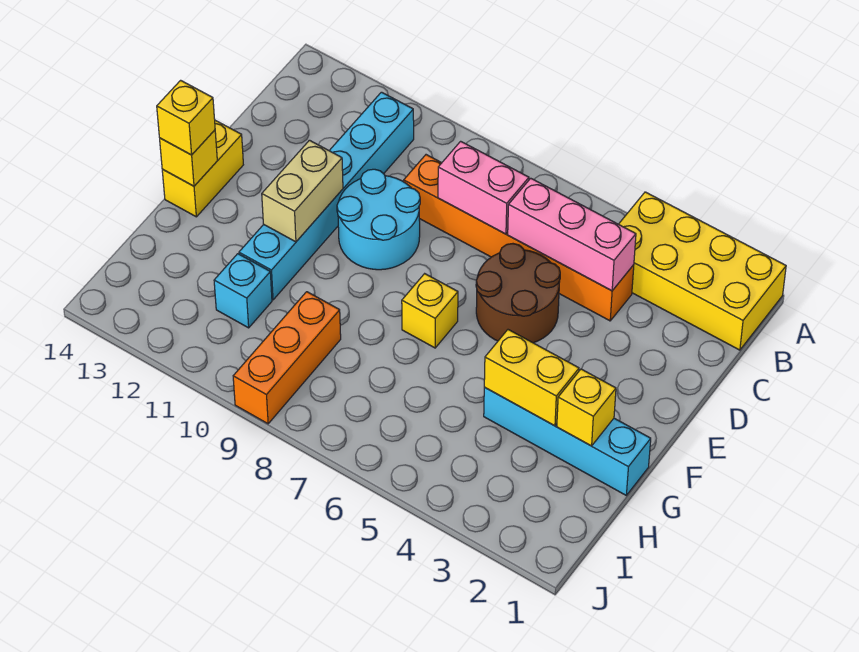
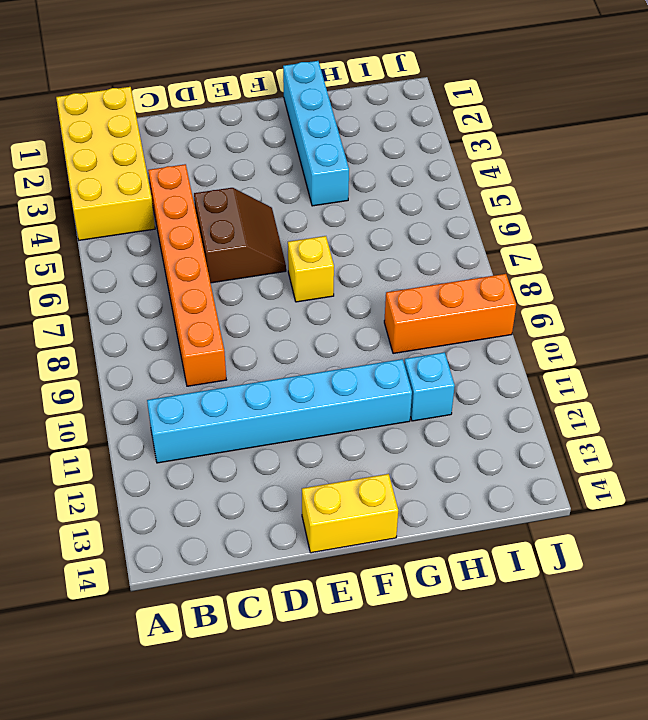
brown slope D5:E6 level 1 top D -> brown round brick D5:E6 level 1
none -> cyan round brick D9:E10 level 1
none -> pink brick C4:C6 level 2
none -> pink brick C7:C8 level 2

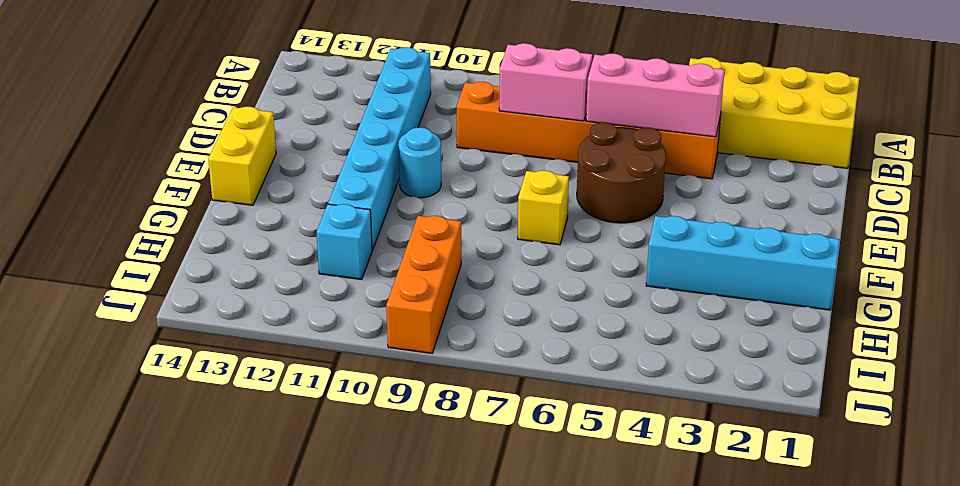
cyan round brick E10 level 1 -> cyan round brick D9:E10 level 1
none -> tan brick E11:F11 level 2
none -> yellow brick F14 level 2
none -> yellow brick G2 level 2

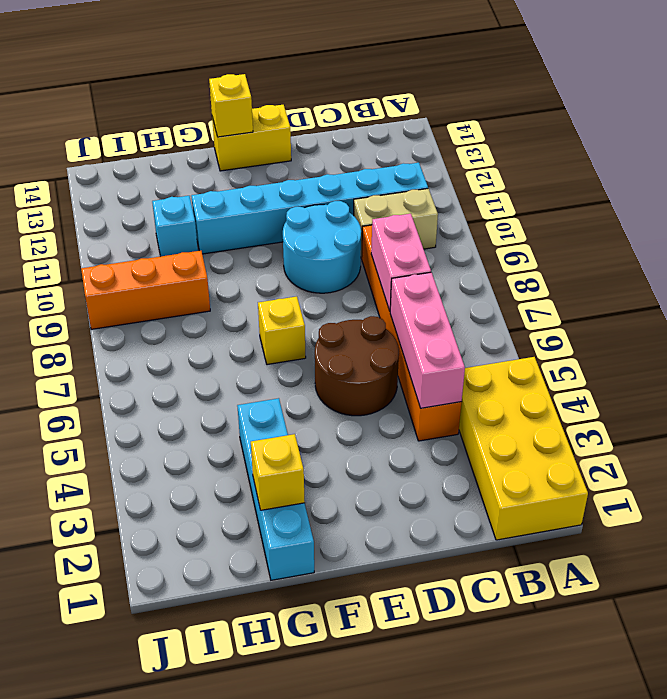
tan brick B10:C10 level 1 -> tan brick E11:F11 level 2
none -> yellow brick G3:G4 level 2
none -> yellow brick F14 level 3

